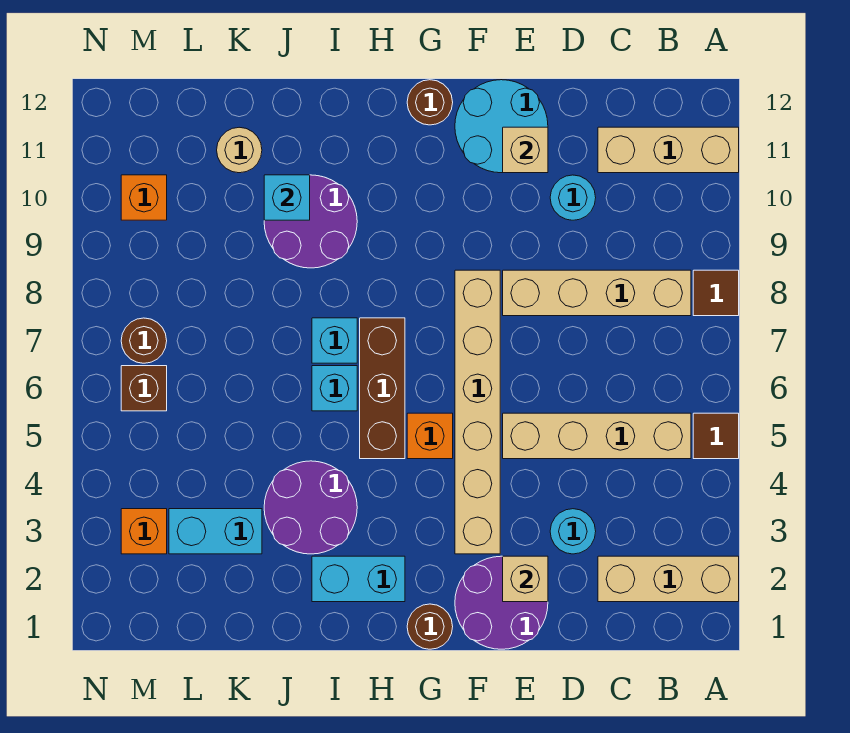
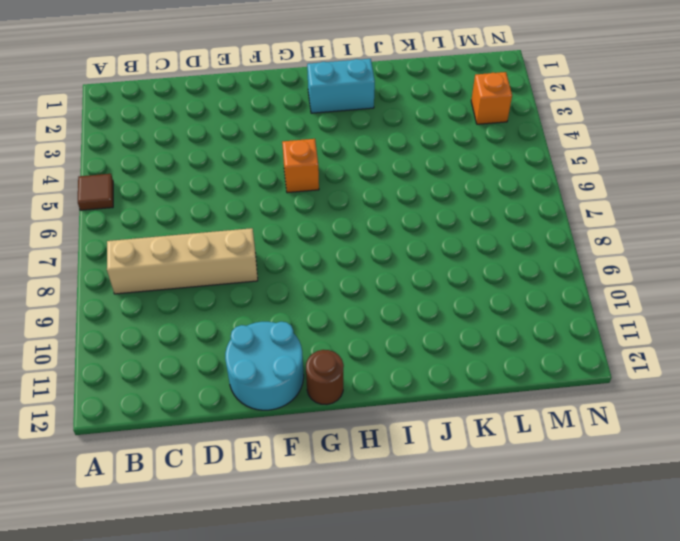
none -> tan brick A2:C2 level 1
none -> brown tile A8 level 1
none -> tan brick A11:C11 level 1

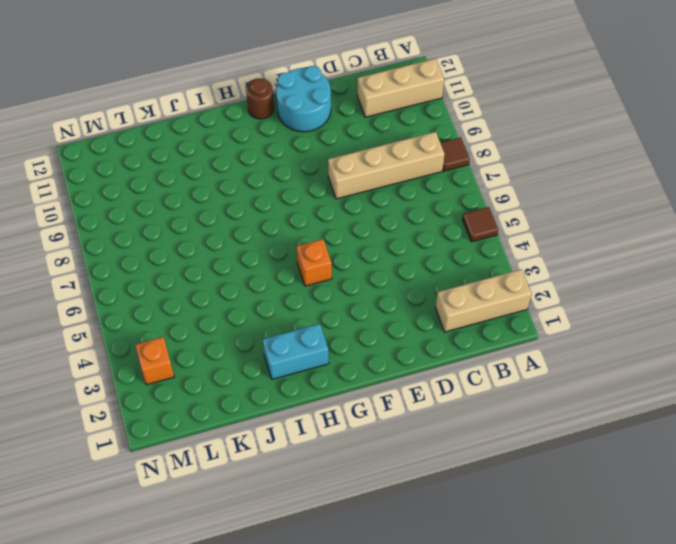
none -> tan brick B5:E5 level 1
none -> cyan round brick D3 level 1
none -> cyan round brick D10 level 1

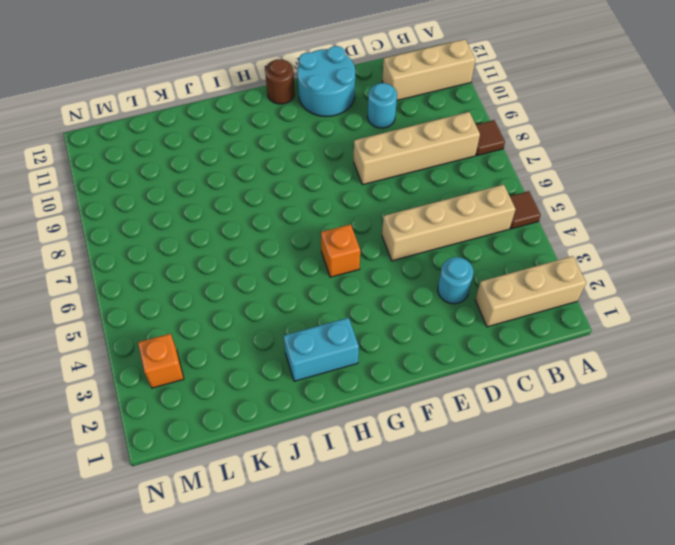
none -> purple round brick E1:F2 level 1
none -> tan brick F3:F8 level 1
none -> brown round brick G1 level 1

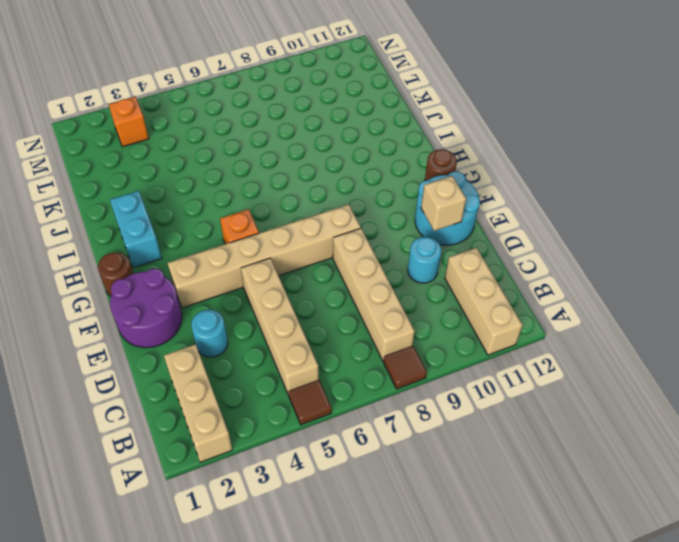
none -> brown brick H5:H7 level 1
none -> purple round brick I3:J4 level 1
none -> cyan brick I6 level 1

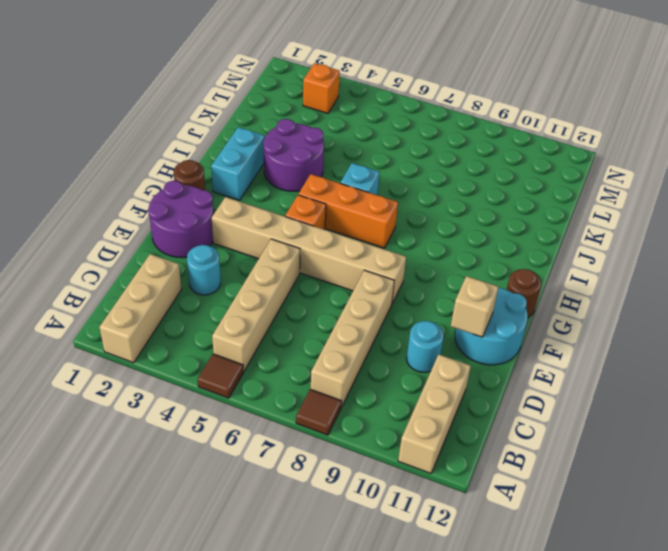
orange brick H5:H7 level 1 -> brown brick H5:H7 level 1
none -> cyan brick I7 level 1
none -> purple round brick I9:J10 level 1
none -> cyan brick K3:L3 level 1

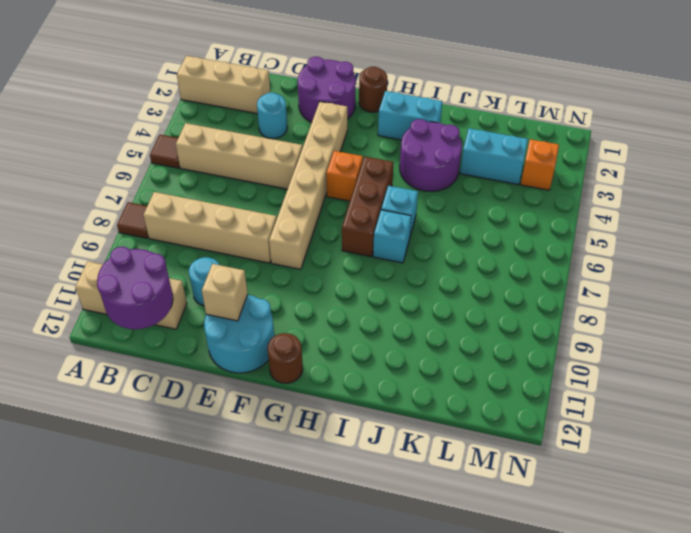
purple round brick B11:C12 level 2 -> purple round brick I9:J10 level 1
none -> tan round brick K11 level 1
none -> brown brick M6 level 1
none -> brown round brick M7 level 1

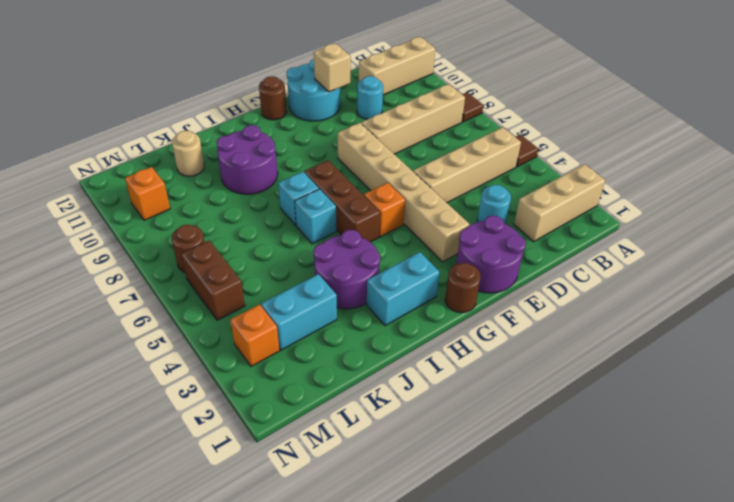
brown brick M5:M6 level 1 -> brown brick M6 level 1
none -> tan brick E2 level 2
none -> cyan brick J10 level 2

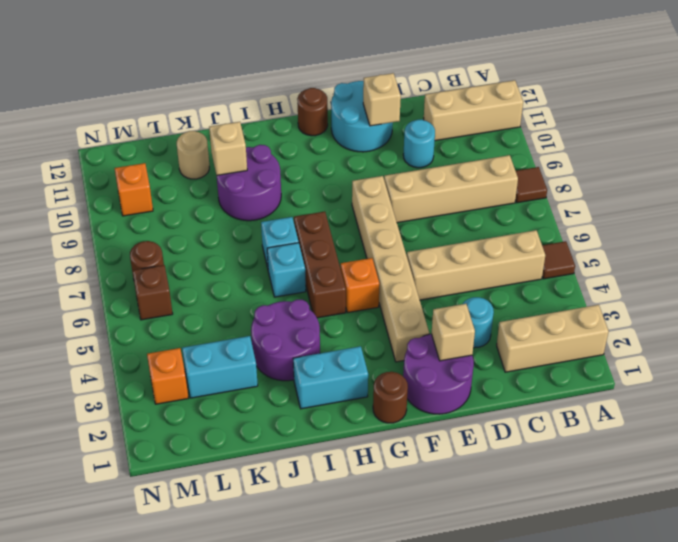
tan brick J10 level 2 -> cyan brick J10 level 2

